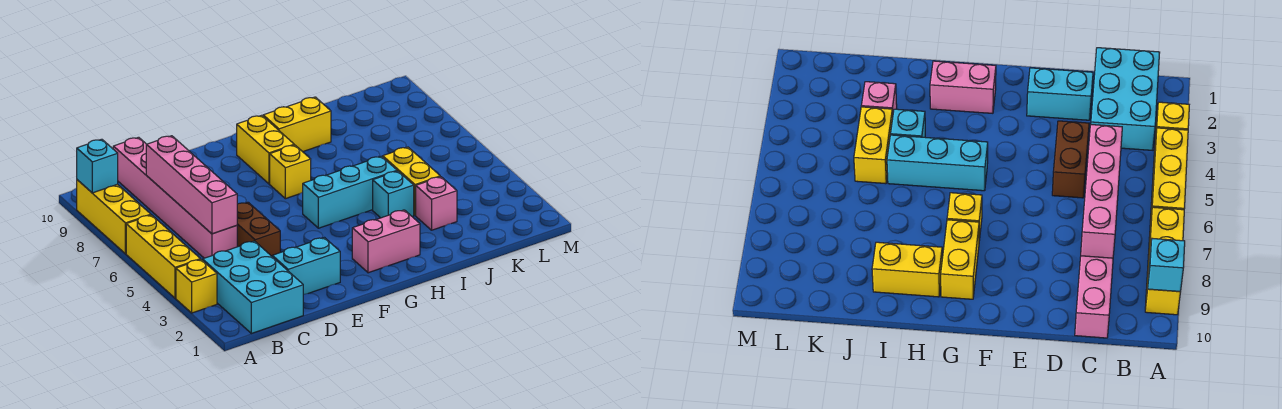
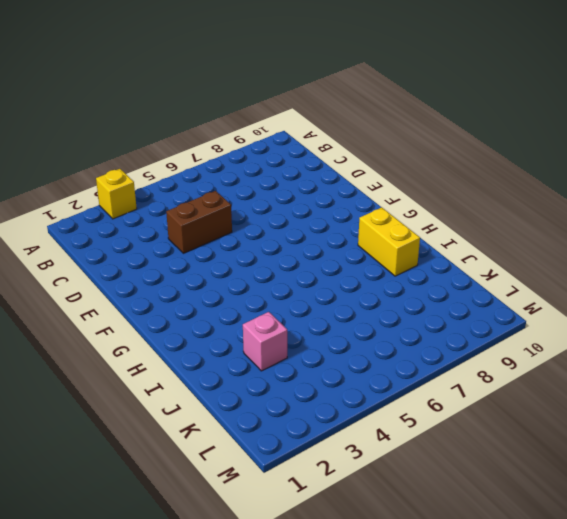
none -> yellow brick A4:A6 level 1
none -> yellow brick A7:A9 level 1
none -> cyan brick B1:C3 level 1

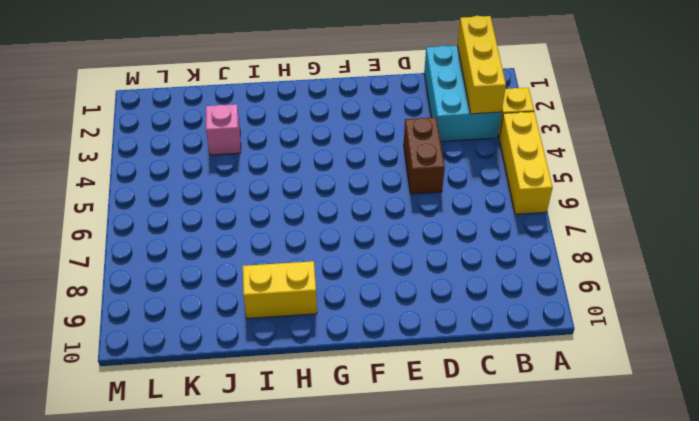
yellow brick B1:B3 level 2 -> yellow brick A7:A9 level 1
none -> pink brick C5:C10 level 1
none -> cyan brick D2:E2 level 1
none -> pink brick G2:H2 level 1

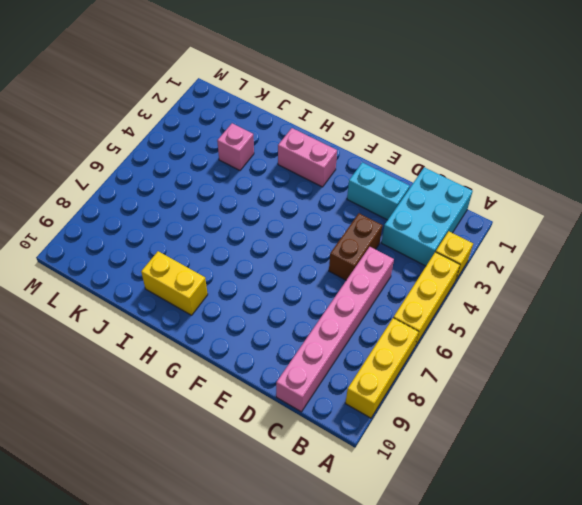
none -> cyan brick G5:I5 level 1
none -> yellow brick G7 level 1
none -> yellow brick G8:G9 level 1

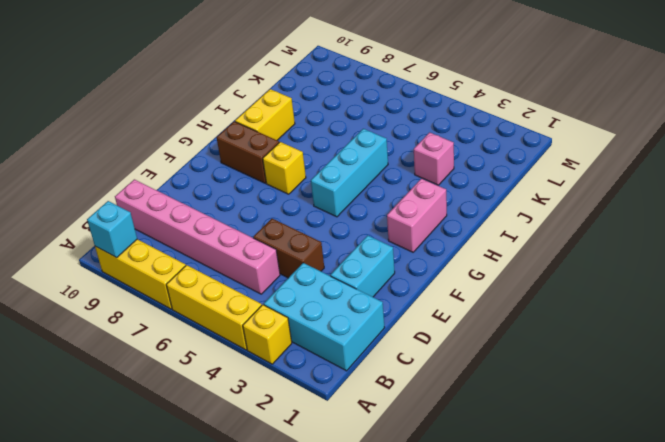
brown brick G8:G9 level 1 -> yellow brick G8:G9 level 1
none -> cyan brick I4 level 1
none -> yellow brick J4:J5 level 1
none -> pink brick C5:C8 level 2

